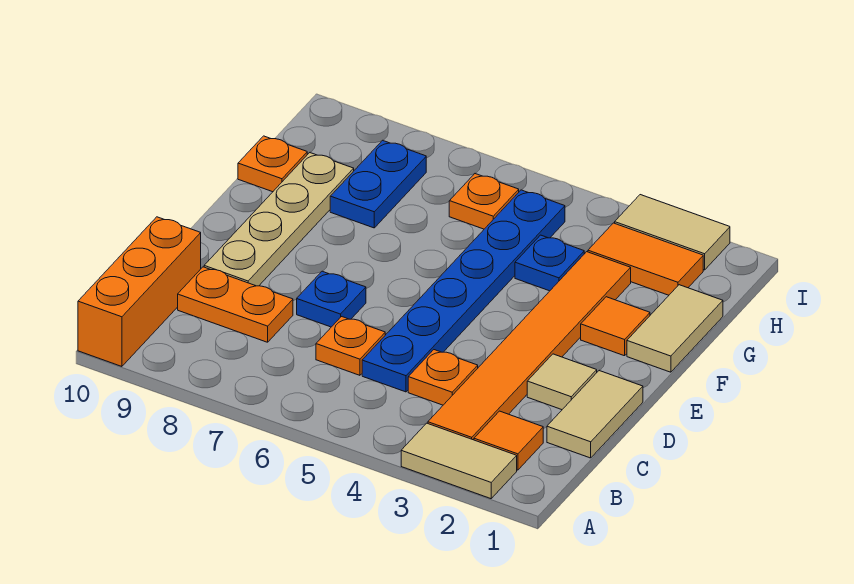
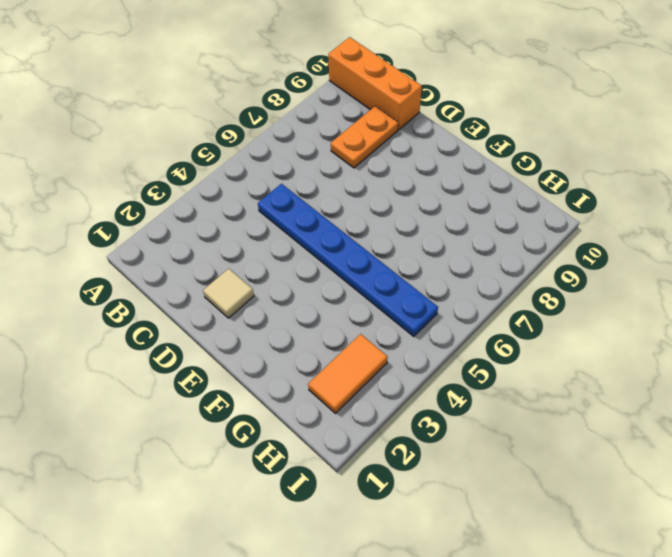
none -> tan tile A2:A3 level 1
none -> orange tile B2 level 1
none -> orange tile B3:G3 level 1

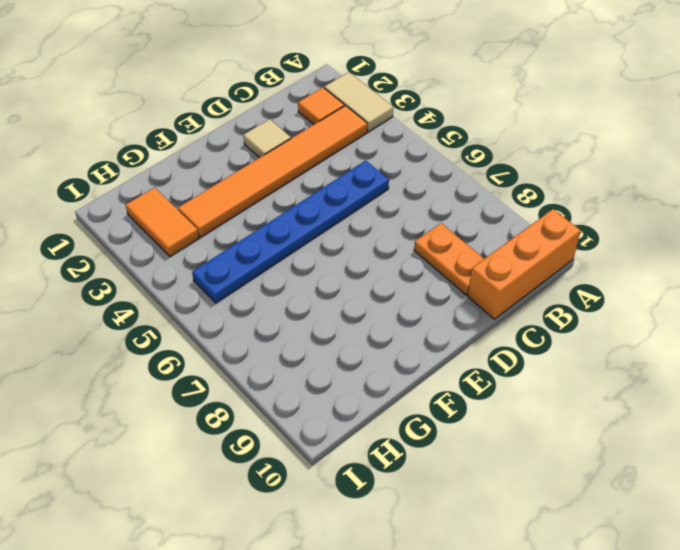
none -> tan tile C1:D1 level 1
none -> orange plate C4 level 1
none -> orange plate C6 level 1

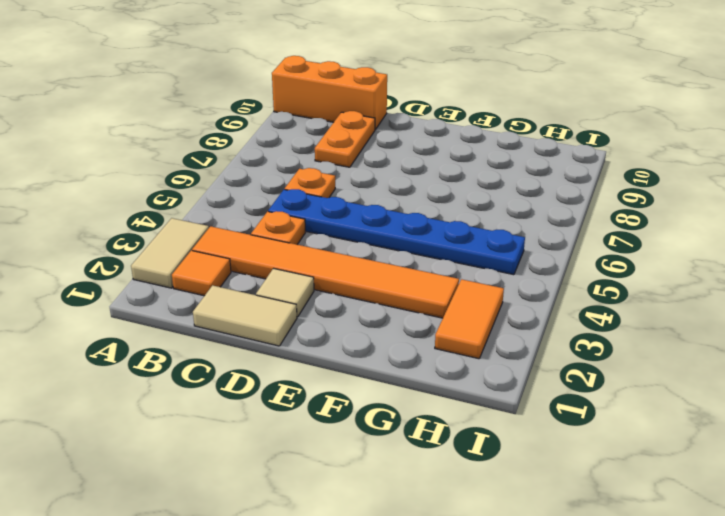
none -> blue plate D7 level 1
none -> tan plate D9:G9 level 1
none -> tan tile F1:G1 level 1

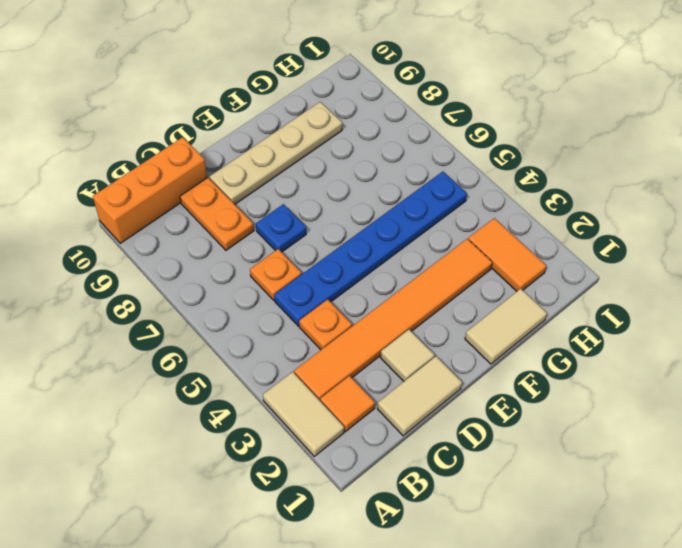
none -> orange tile F2 level 1
none -> blue plate G4 level 1
none -> blue plate G8:H8 level 1

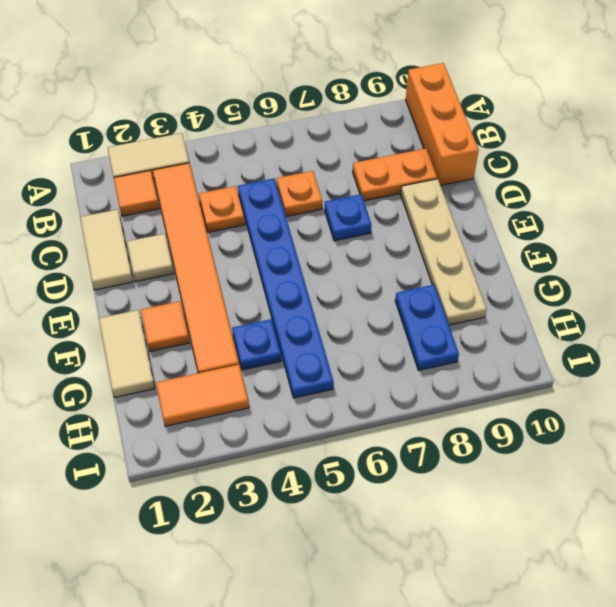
none -> orange plate G10 level 1
none -> orange plate H6 level 1
none -> tan tile I2:I3 level 1

